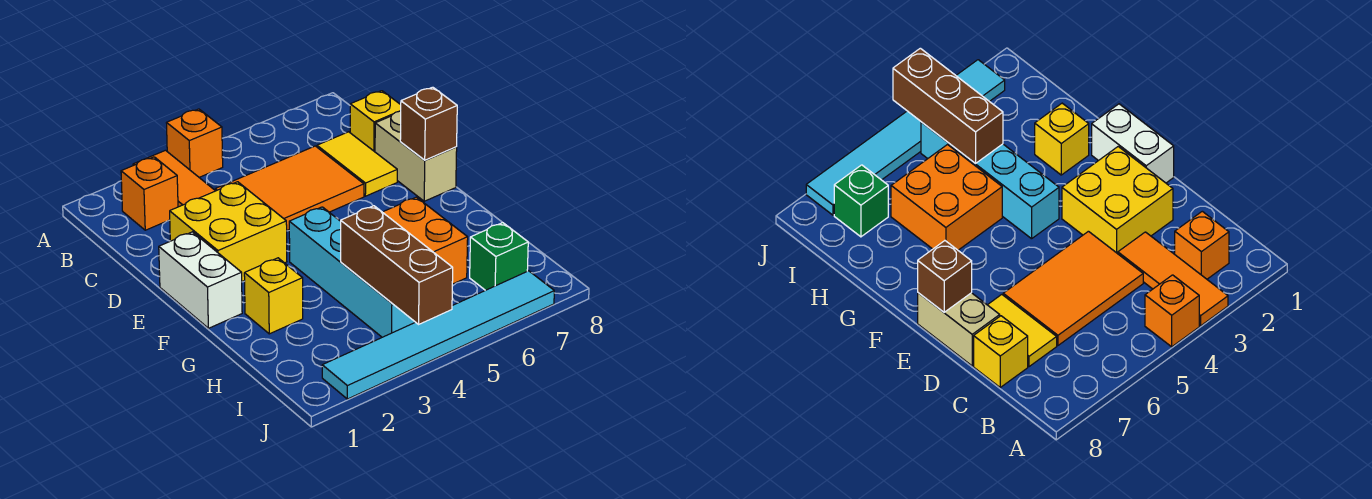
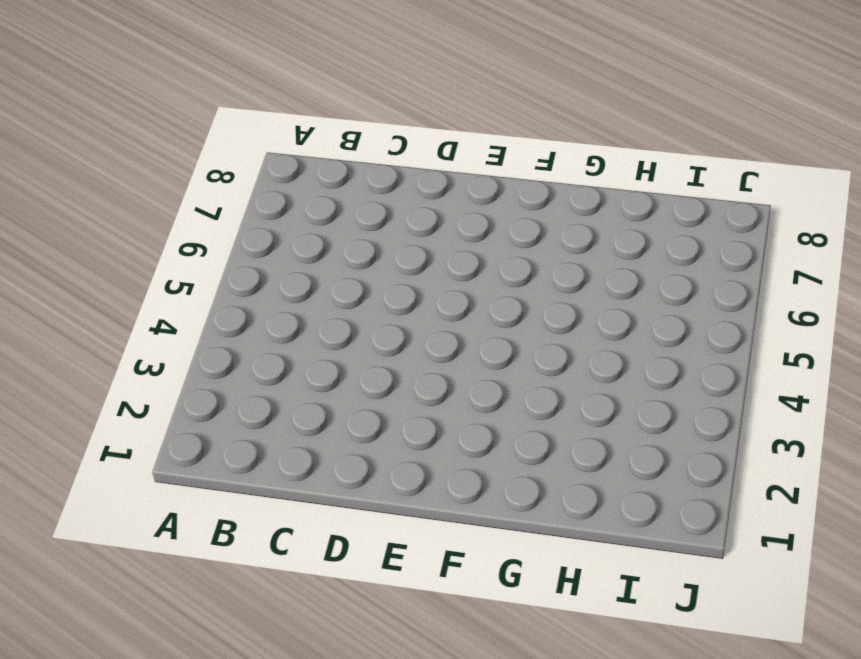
none -> orange tile A3:C3 level 1
none -> orange brick A4 level 1
none -> orange brick B2 level 1

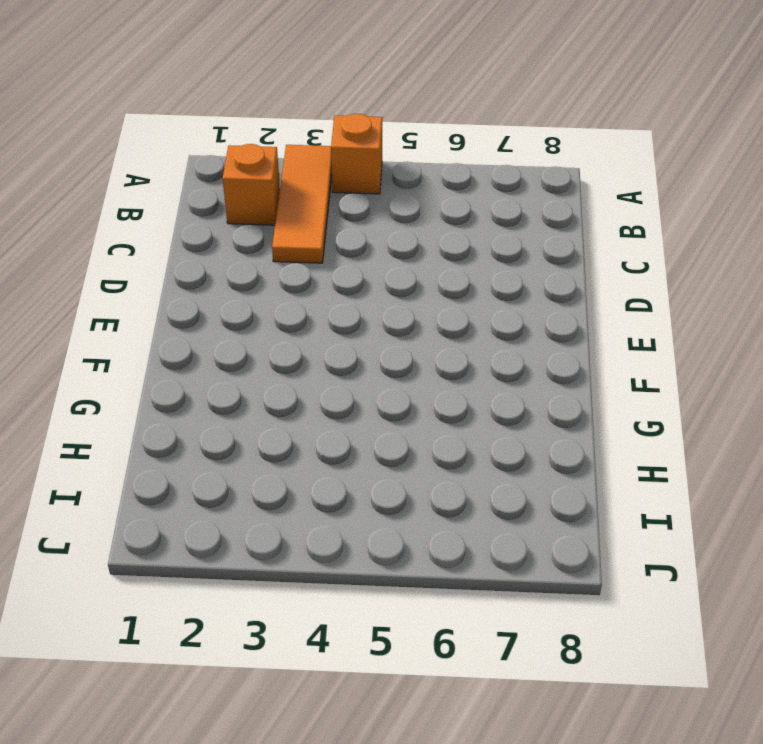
none -> orange tile C4:D6 level 1
none -> yellow tile C7:D7 level 1
none -> yellow brick C8 level 1

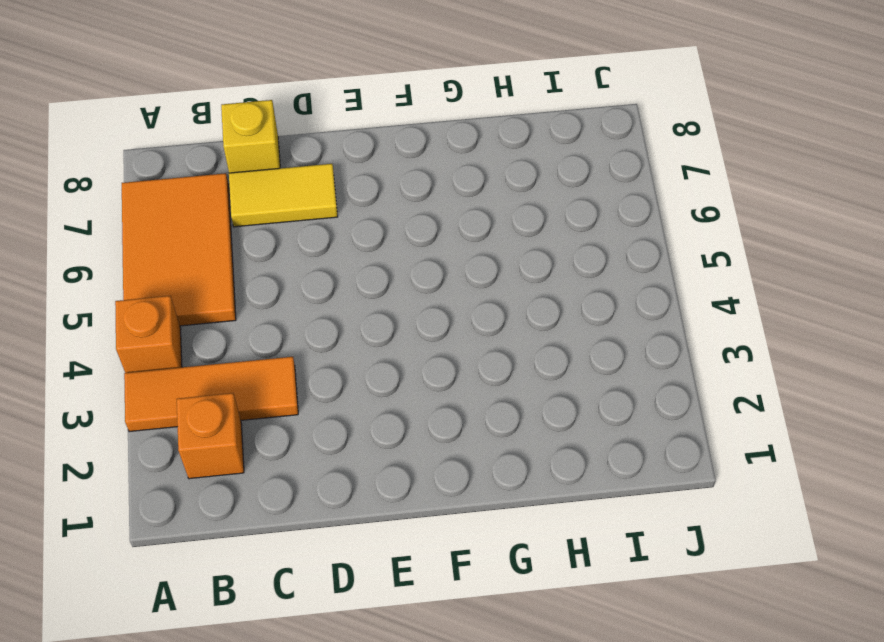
orange tile A5:B7 level 1 -> orange tile C4:D6 level 1
none -> yellow brick D2:E3 level 1
none -> tan brick D8:E8 level 1
none -> white brick E1:F1 level 1

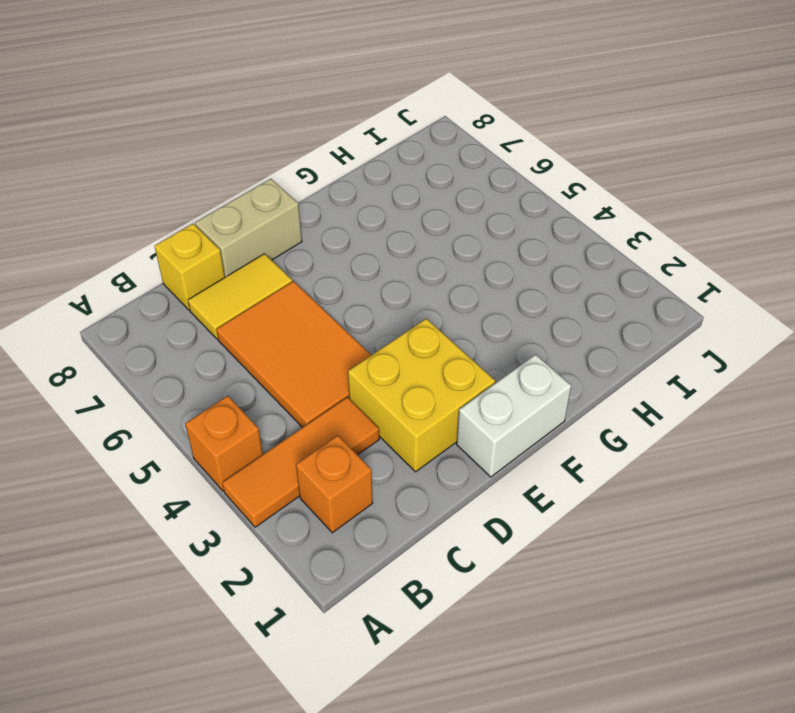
none -> cyan brick F4:I4 level 1
none -> yellow brick G2 level 1
none -> orange brick G5:H6 level 1

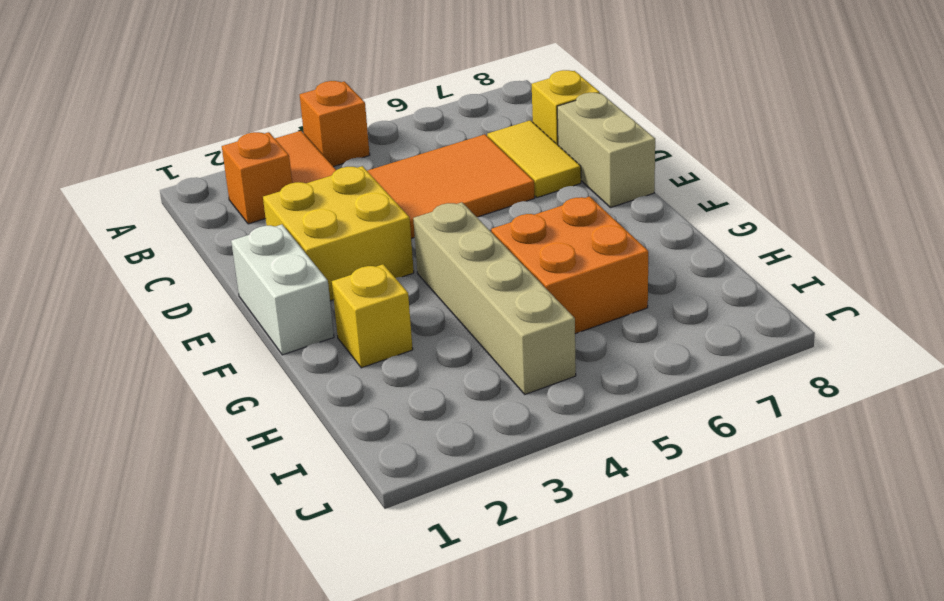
tan brick F4:I4 level 1 -> cyan brick F4:I4 level 1
none -> green brick I7 level 1
none -> cyan tile J2:J7 level 1
none -> brown brick E8 level 2

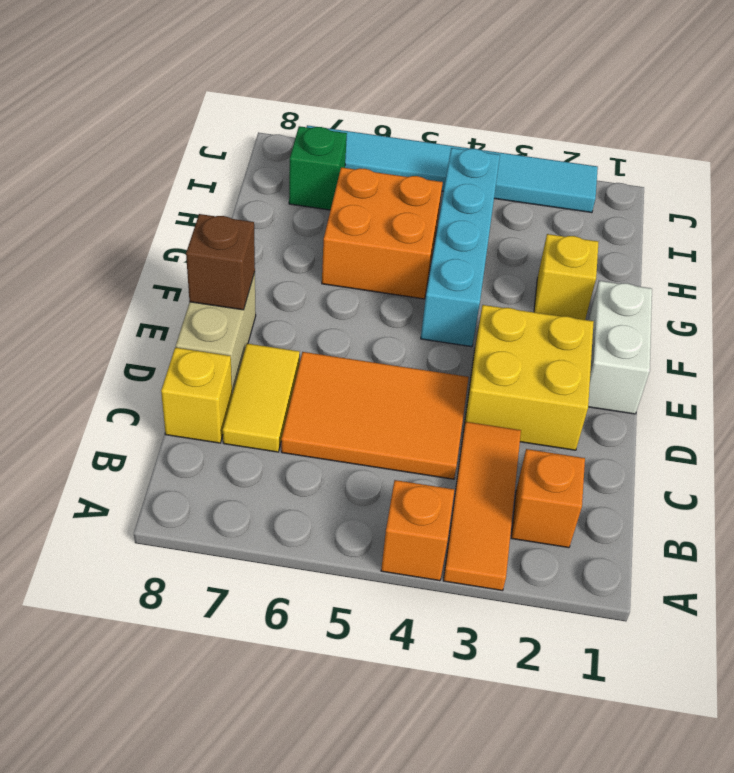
none -> brown brick H4:J4 level 2

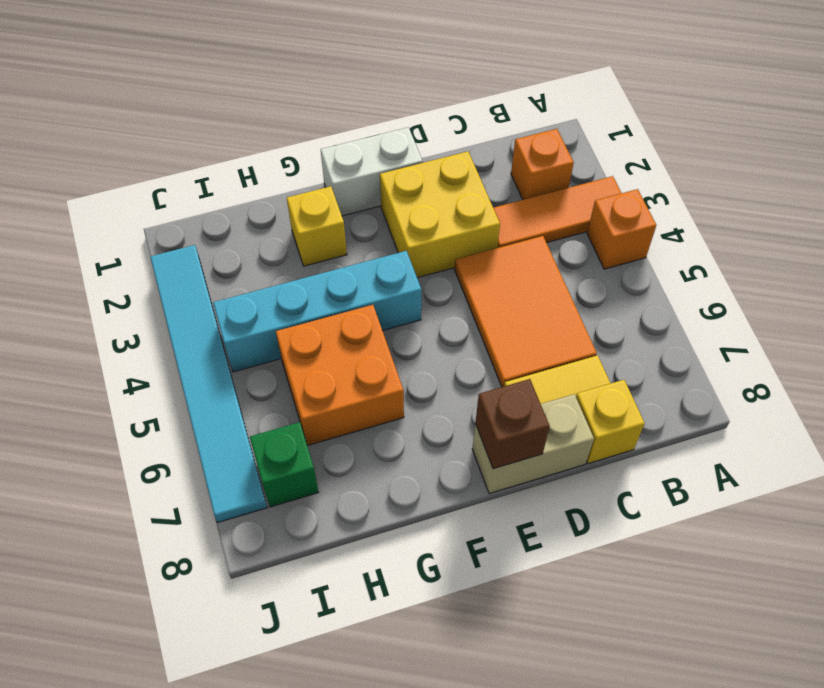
none -> brown brick H4:J4 level 2

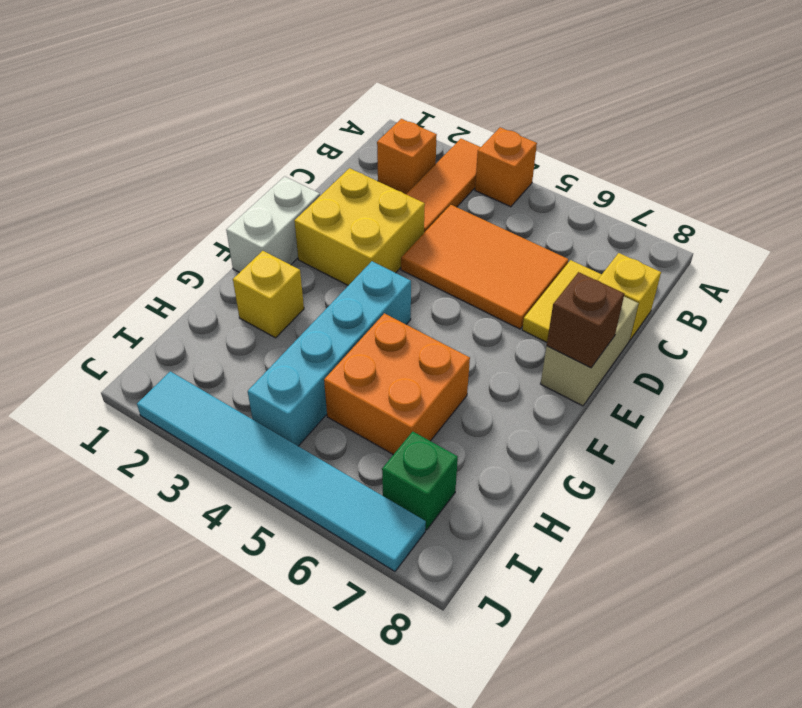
none -> brown brick H4:J4 level 2

